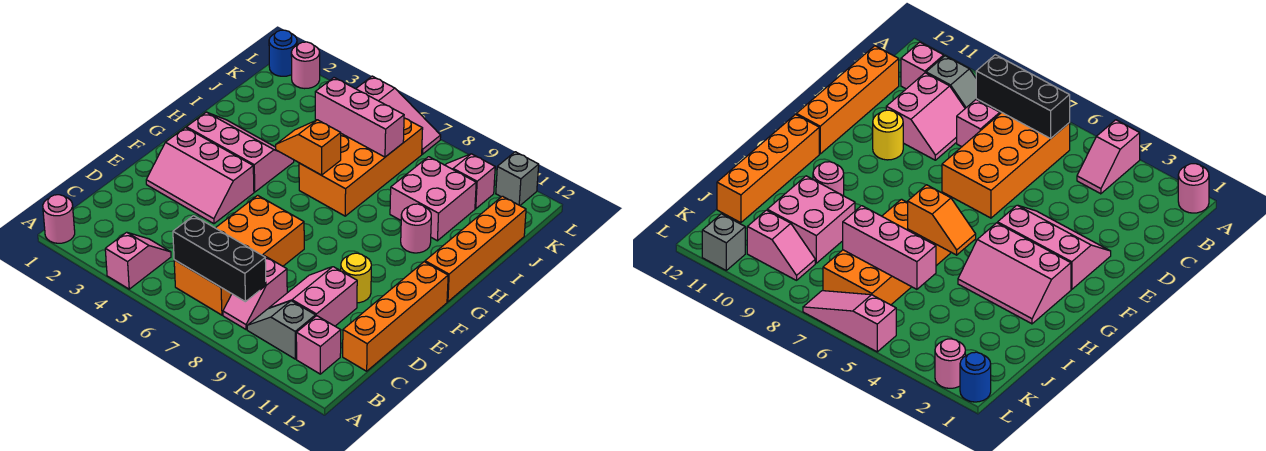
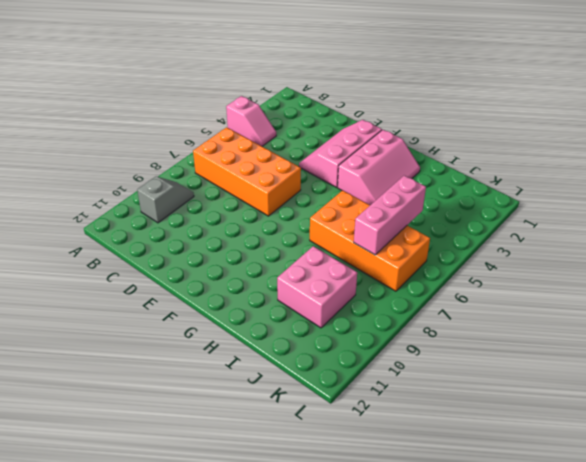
none -> pink round brick A1 level 1
none -> pink slope B8:C8 level 1 top C
none -> pink brick B11 level 1

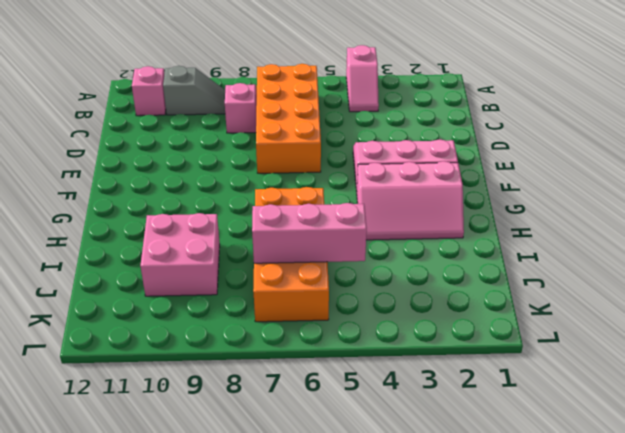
none -> pink round brick A1 level 1
none -> pink slope C9:D10 level 1 top 10
none -> orange brick C12:F12 level 1

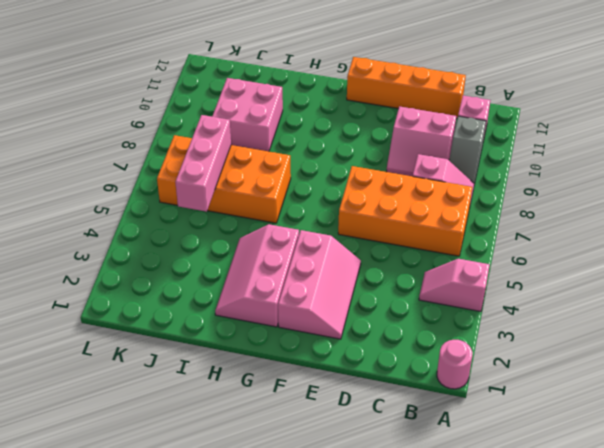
none -> yellow round brick E10 level 1
none -> orange brick G12:J12 level 1
none -> pink round brick H10 level 1

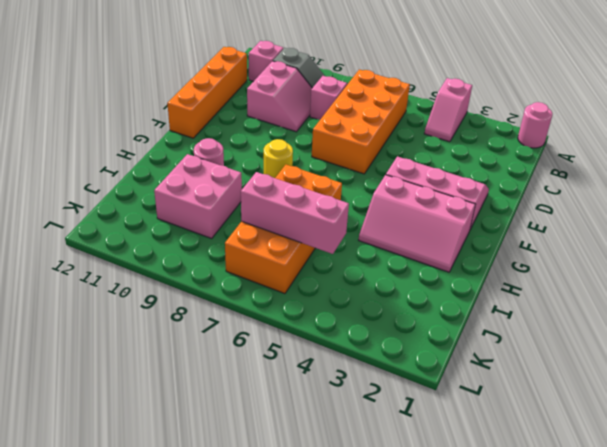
yellow round brick G8 level 1 -> yellow round brick E10 level 1
none -> orange brick G12:J12 level 1
none -> pink slope K9:K10 level 1 top 10
none -> blue round brick L1 level 1

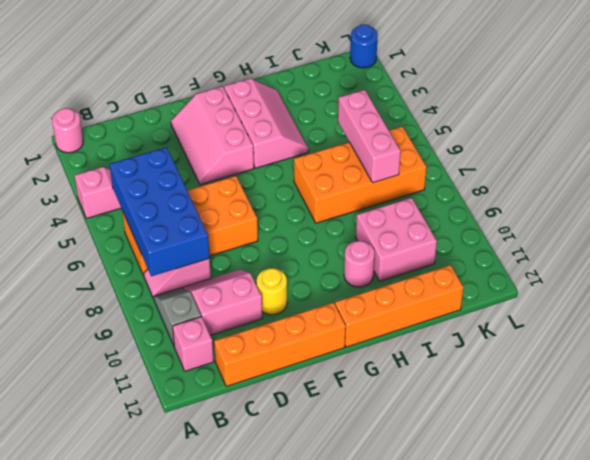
blue brick B5:C8 level 2 -> black brick B6:B8 level 2
none -> pink slope K9:K10 level 1 top 10
none -> pink round brick L2 level 1
none -> pink slope L5:L7 level 1 top 5

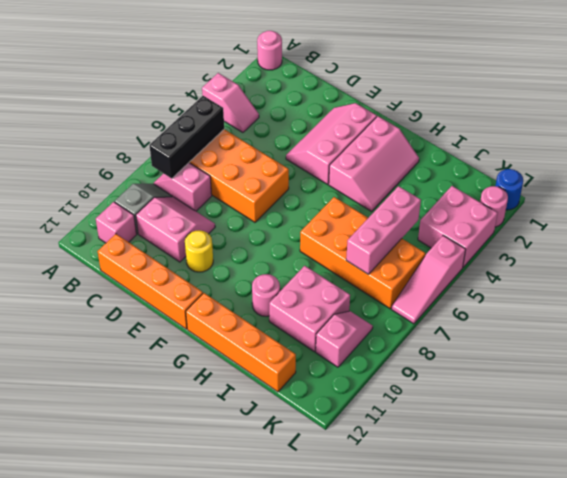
pink brick K3:L4 level 1 -> none
none -> grey brick L11 level 1
none -> orange slope H5:H6 level 2 top 6

